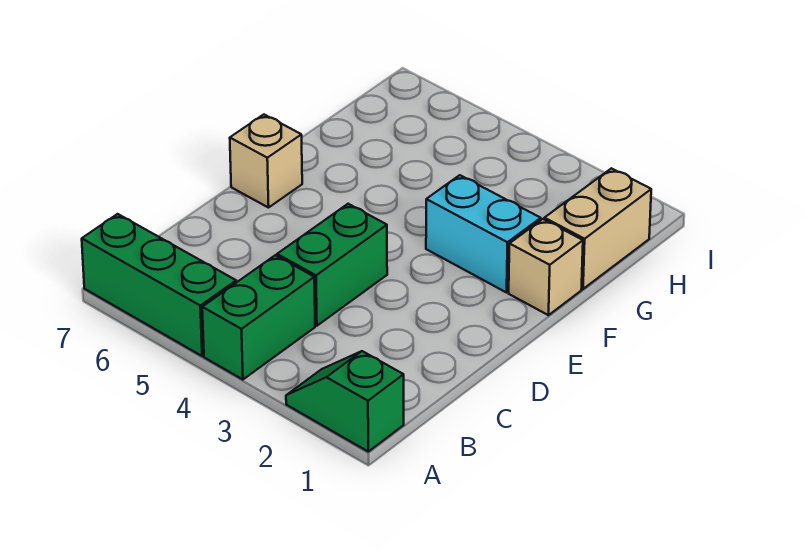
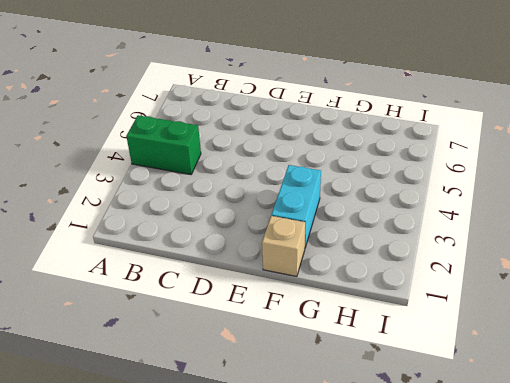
none -> green slope A1:A2 level 1 top 1
none -> green brick A5:A7 level 1

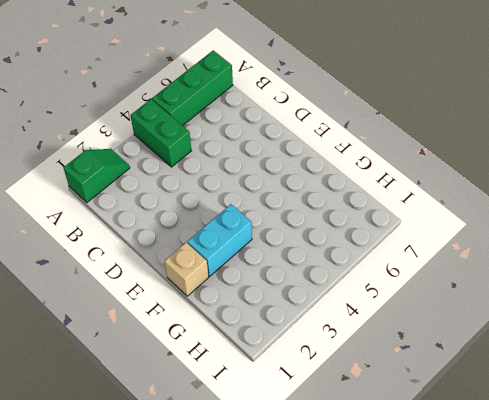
none -> green brick C4:D4 level 1
none -> tan brick E7 level 1

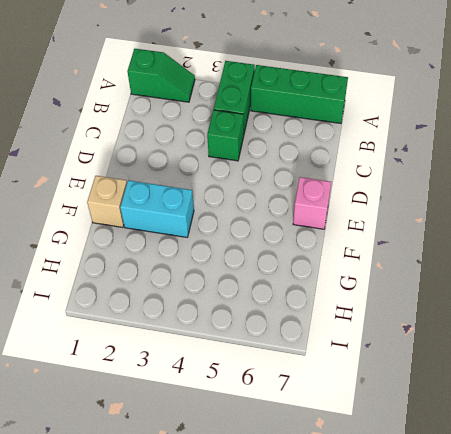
green brick C4 level 1 -> green brick C4:D4 level 1
pink brick E7 level 1 -> tan brick E7 level 1
none -> tan brick G1:H1 level 1

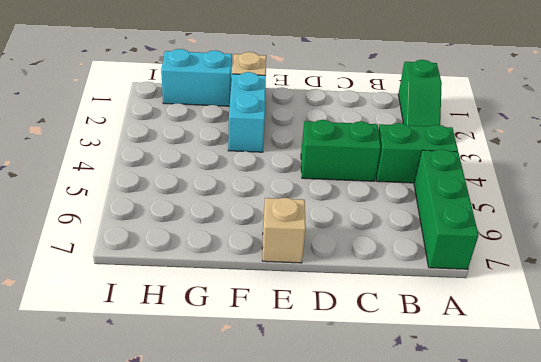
cyan brick G1:H1 level 1 -> tan brick G1:H1 level 1

